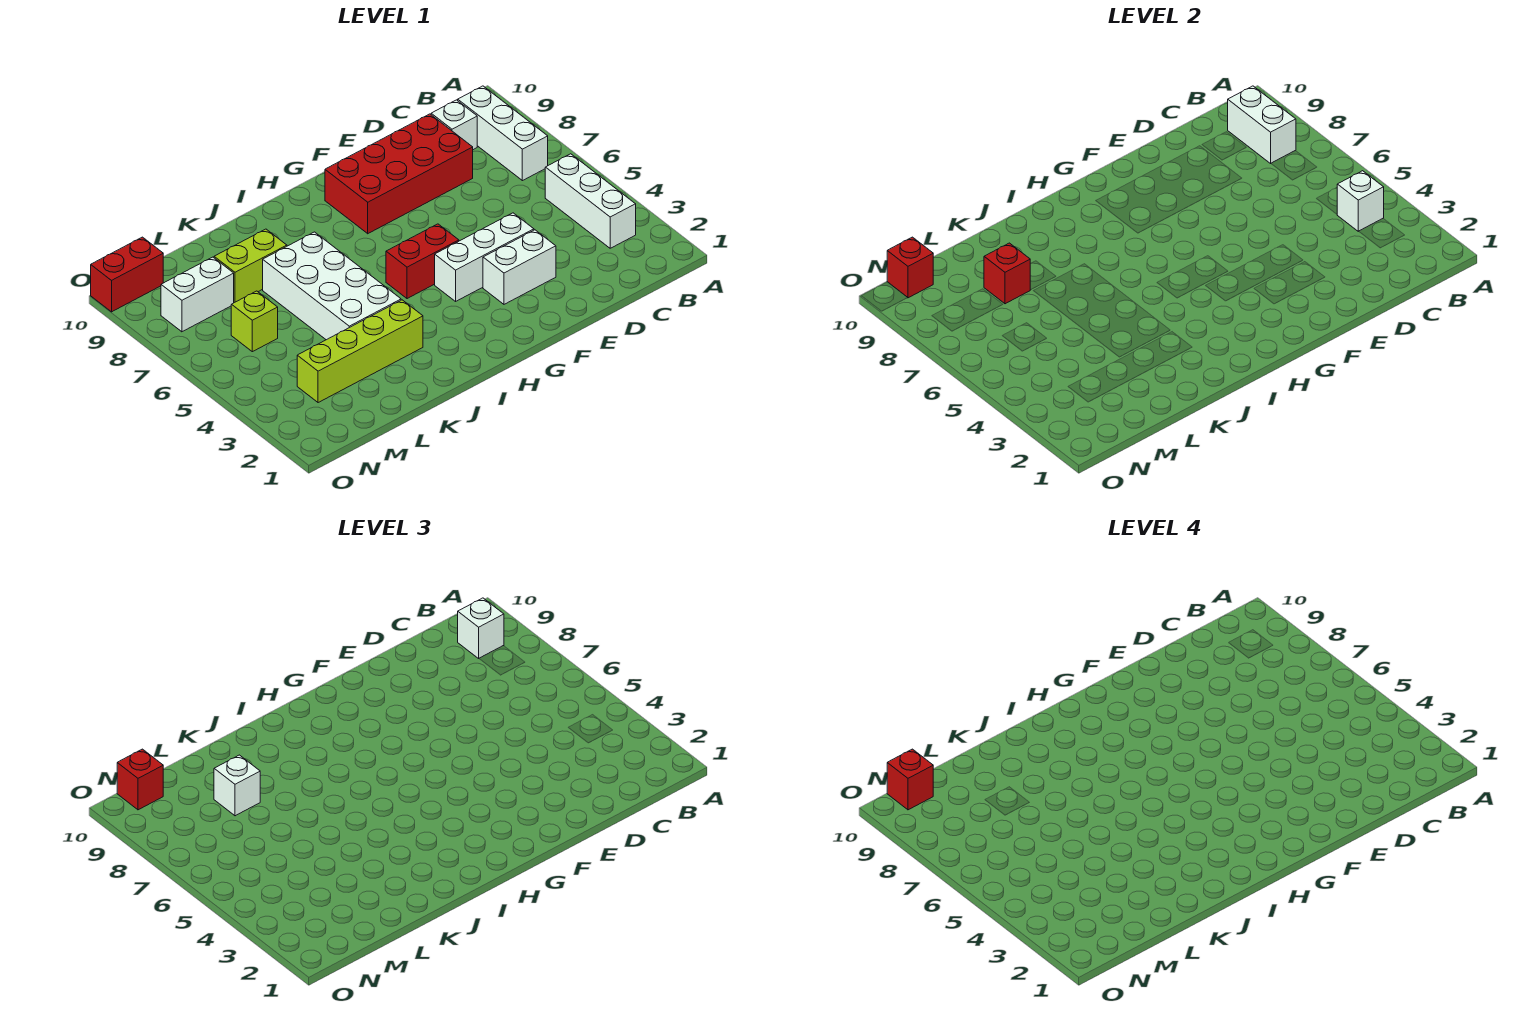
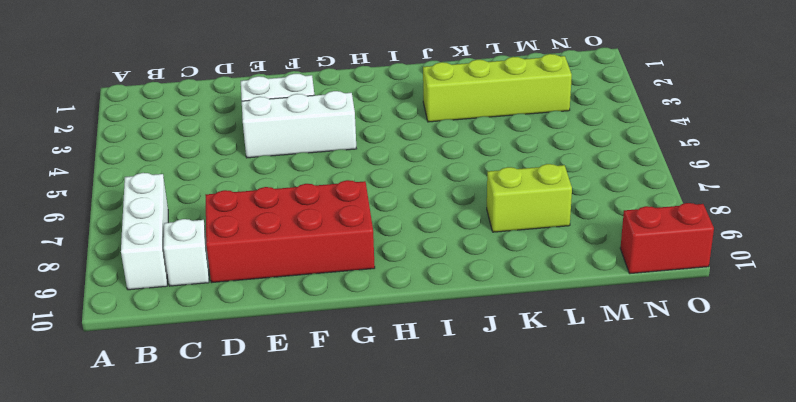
none -> white brick B3:B5 level 1
none -> red brick G5:H5 level 1
none -> white brick J4:K7 level 1

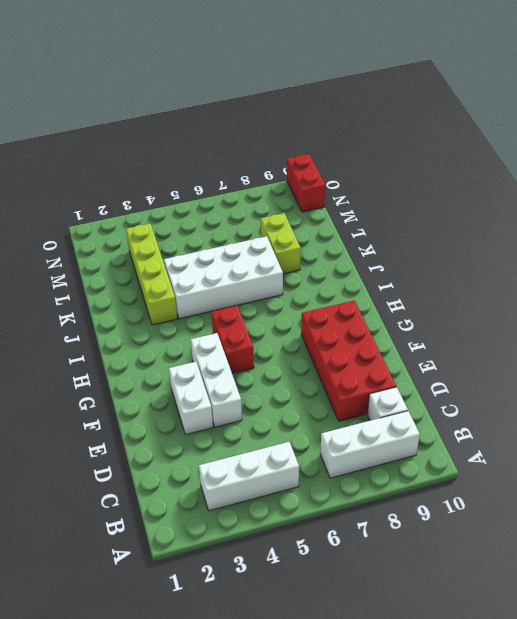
none -> lime brick M6 level 1
none -> white brick M8:N8 level 1
none -> white brick B4 level 2

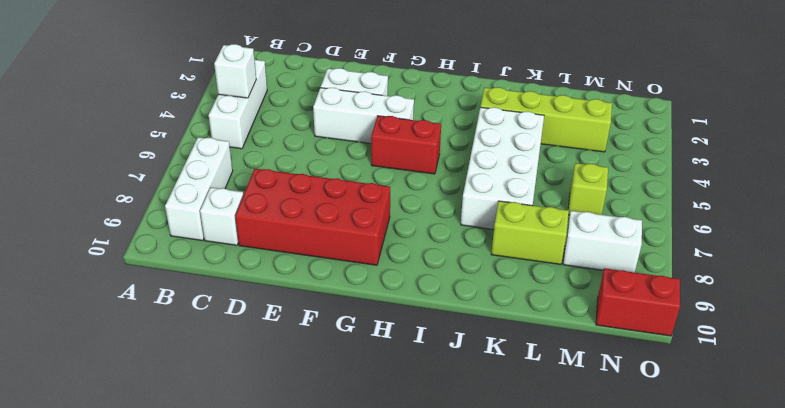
none -> white brick B8:B9 level 2
none -> red brick L8 level 2
none -> red brick N10 level 2

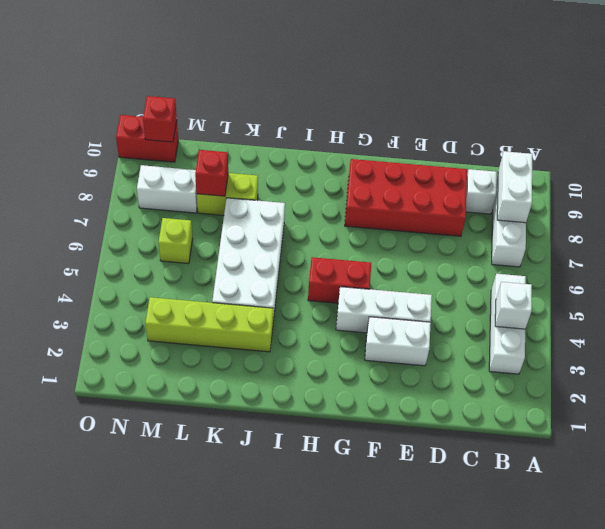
none -> white brick B9 level 3
none -> white brick L8 level 3
none -> red brick N10 level 3

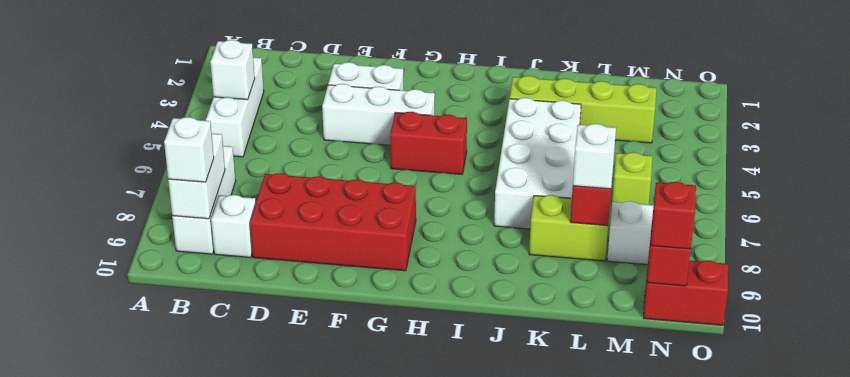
none -> red brick N10 level 4

